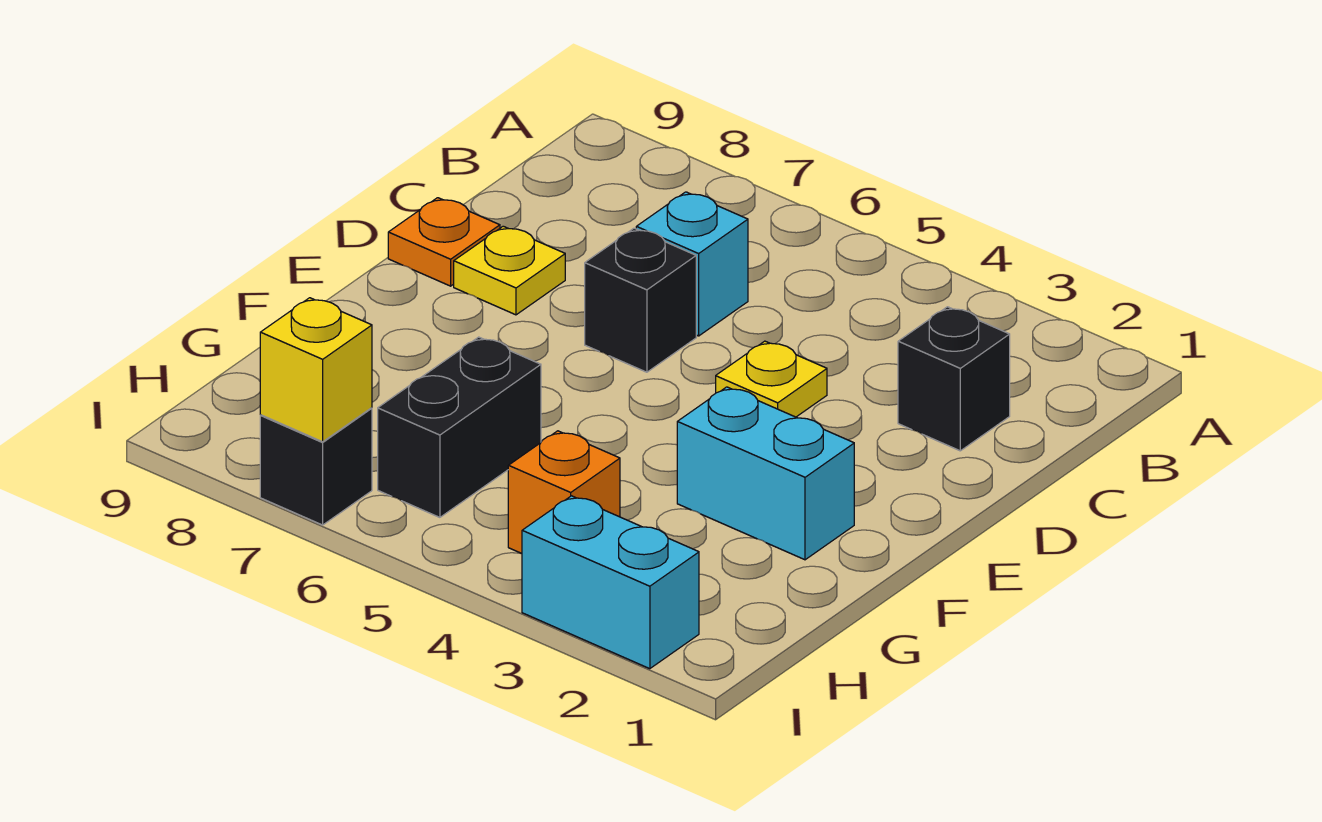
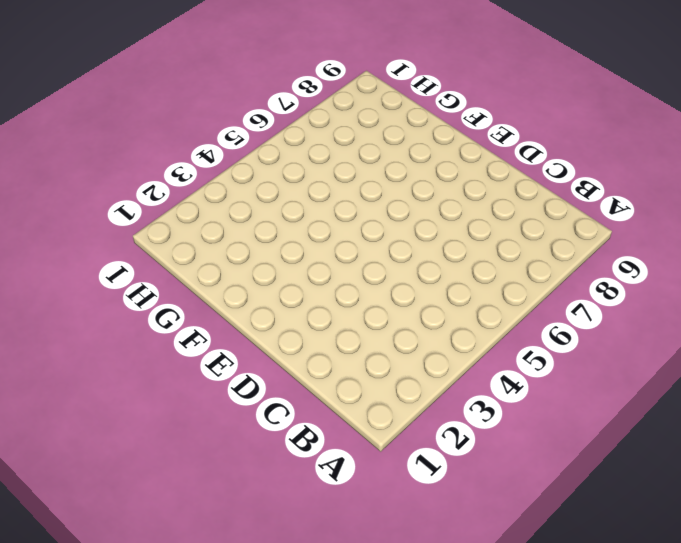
none -> black brick C2 level 1
none -> cyan brick C6 level 1
none -> yellow plate D4 level 1

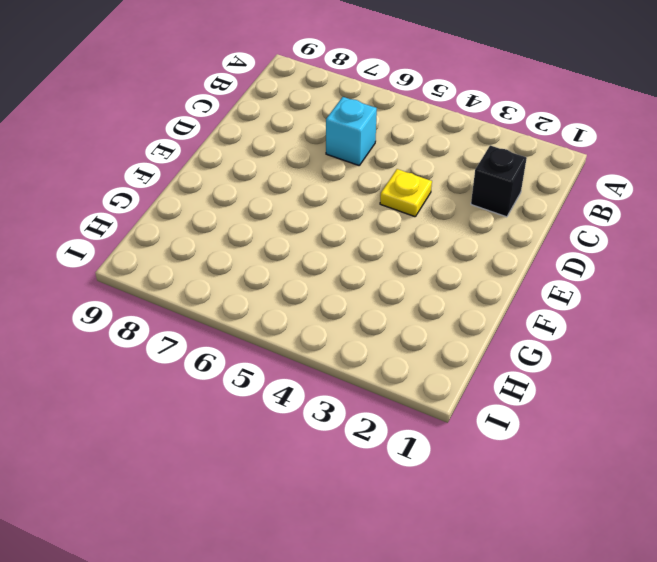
none -> black brick D6 level 1
none -> yellow plate D8 level 1
none -> orange plate D9 level 1

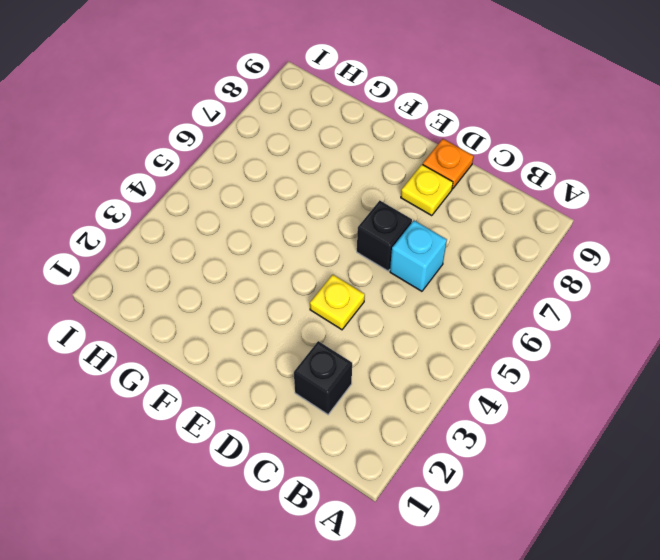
none -> cyan brick F2:F3 level 1
none -> black brick G6:H6 level 1
none -> orange brick H4 level 1

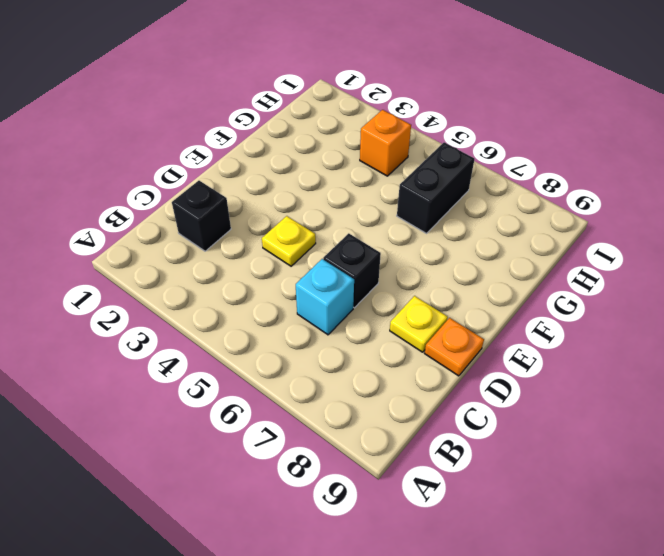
none -> cyan brick F2:F3 level 1
none -> cyan brick I2:I3 level 1
none -> black brick I7 level 1

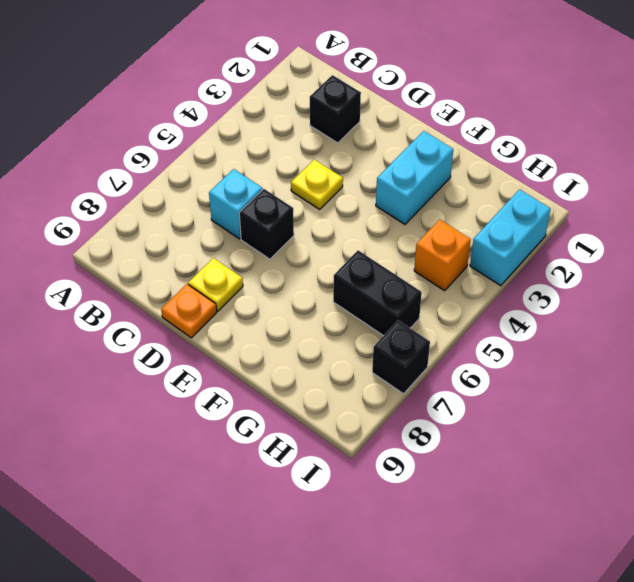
none -> yellow brick I7 level 2

